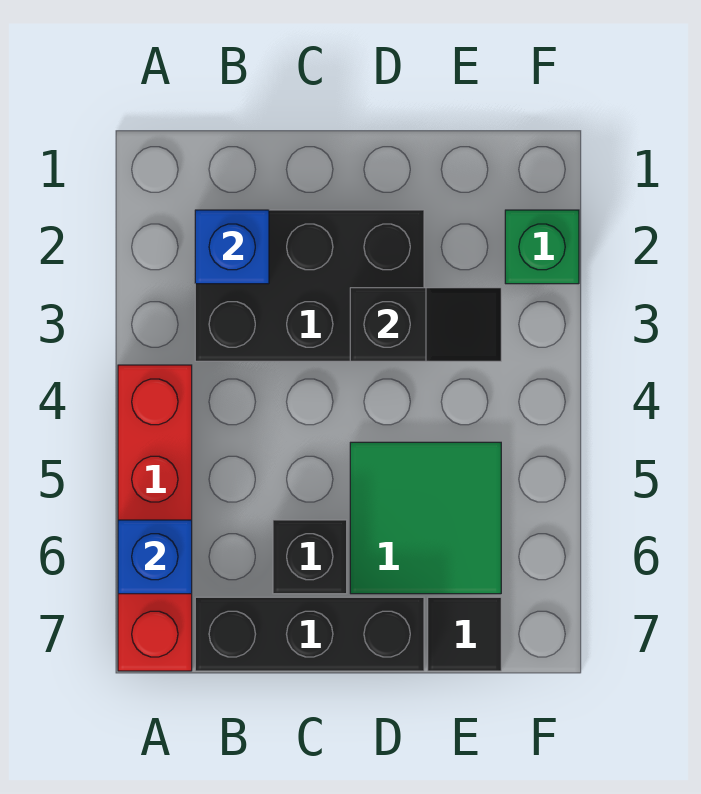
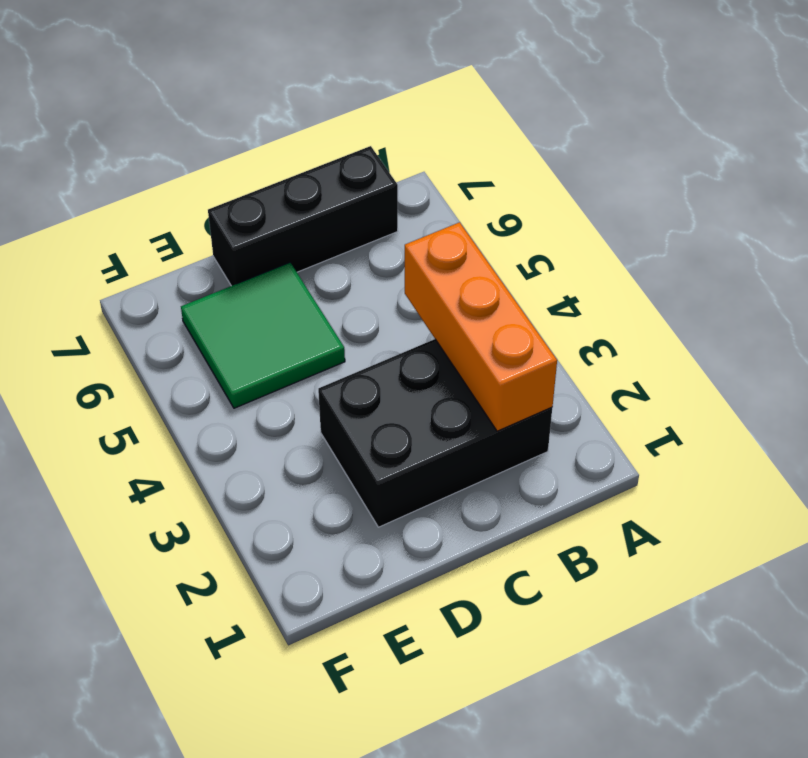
orange brick B2:B4 level 2 -> blue brick B2 level 2
none -> red brick A4:A7 level 1
none -> black brick C6 level 1

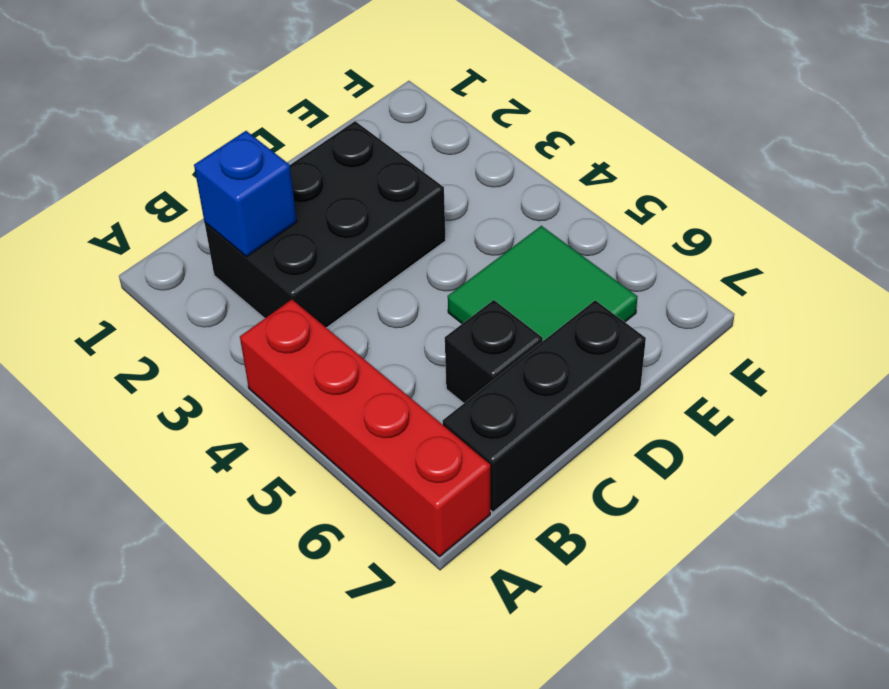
none -> black tile E7 level 1
none -> green brick F2 level 1

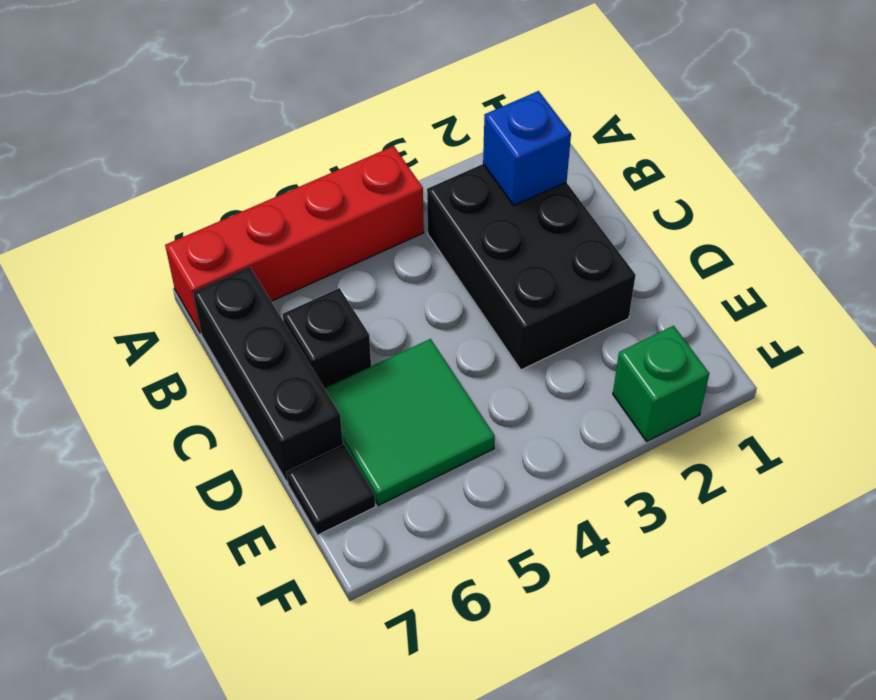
none -> blue brick A6 level 2
none -> black slope D3:E3 level 2 top D

